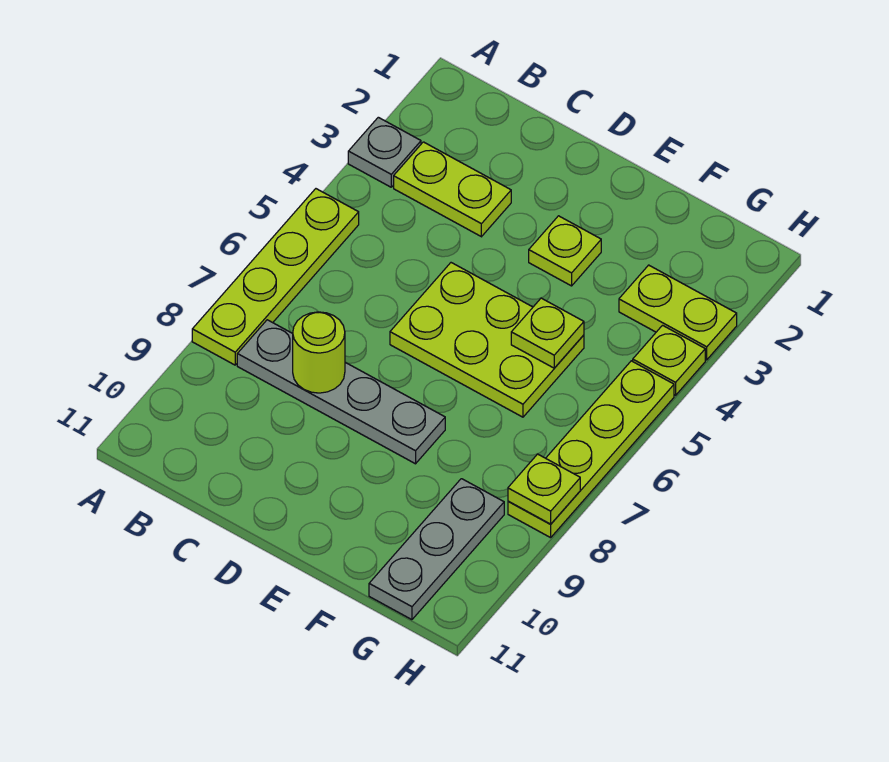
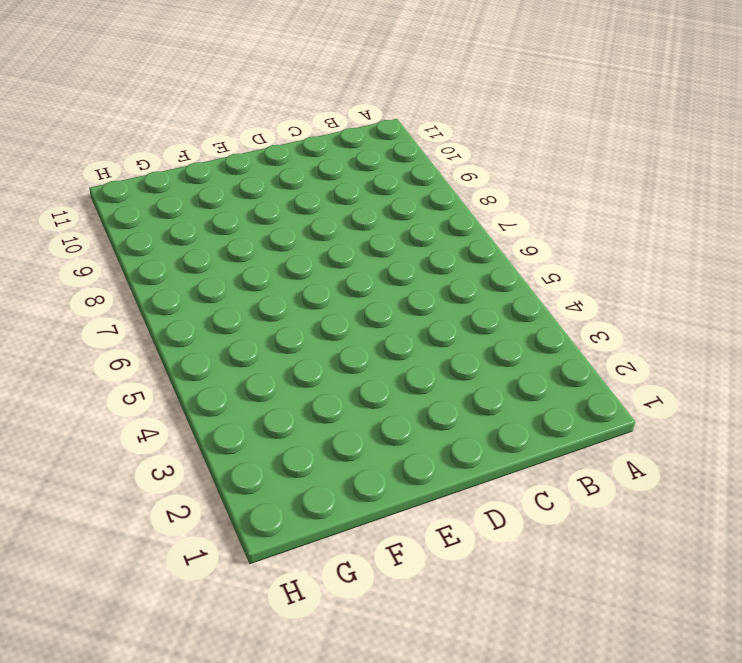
none -> grey plate A3 level 1
none -> lime plate A5:A8 level 1
none -> lime plate B3:C3 level 1

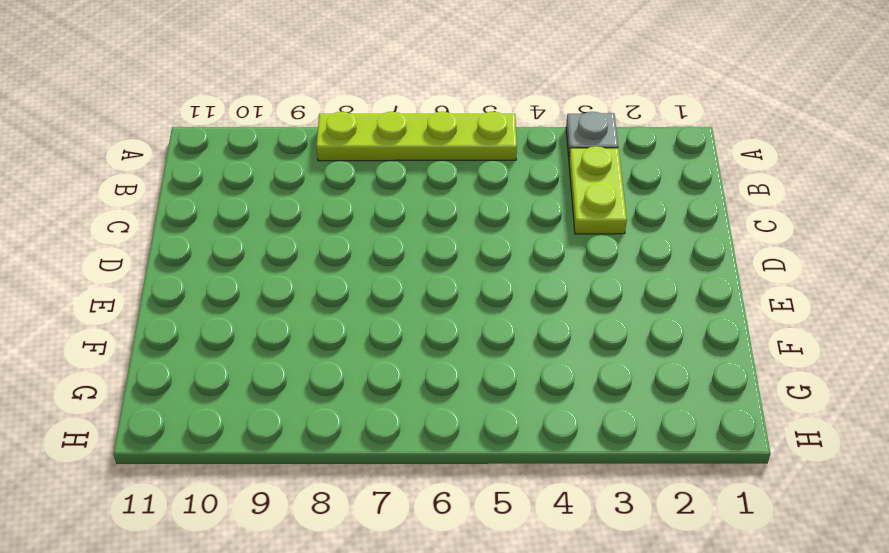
none -> grey plate B8:E8 level 1
none -> lime plate D5:F6 level 1
none -> lime plate E3 level 1

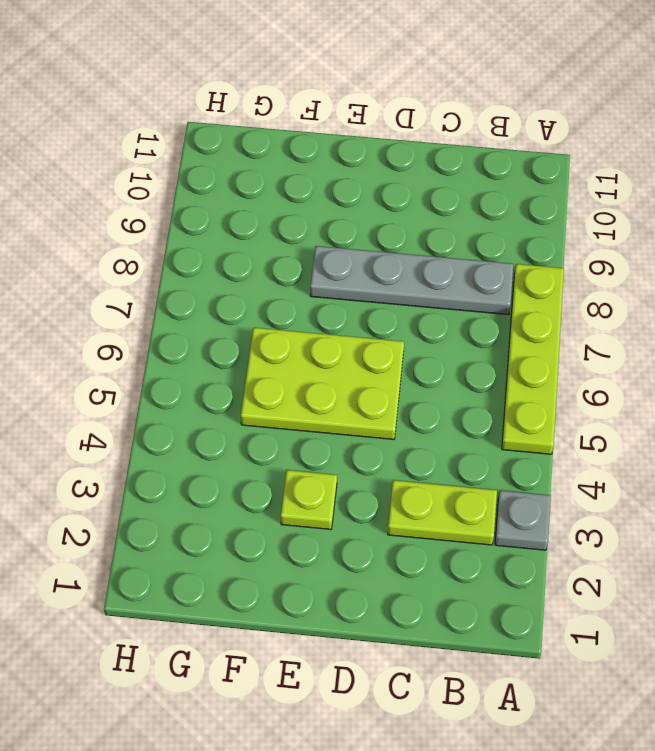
none -> lime plate G3:H3 level 1
none -> grey plate G9:G11 level 1
none -> lime plate H4 level 1

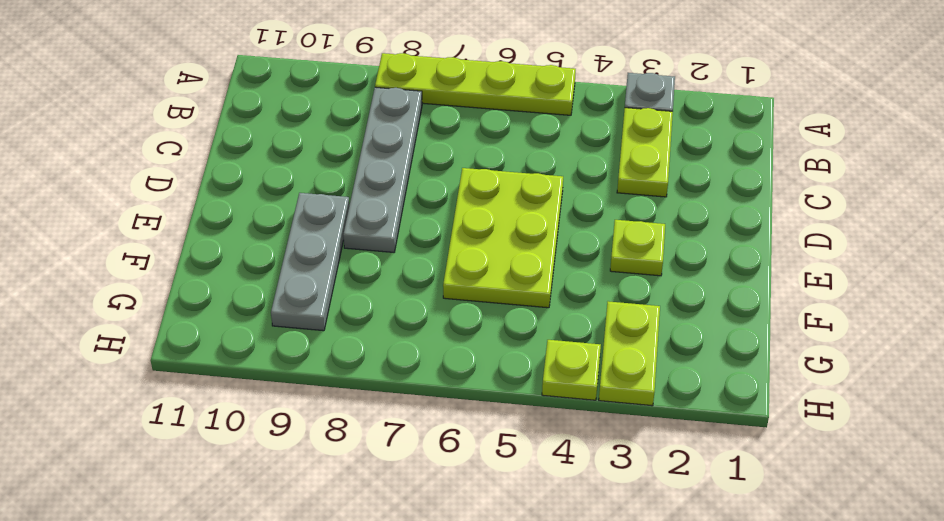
grey plate E9:G9 level 1 -> grey plate G9:G11 level 1
none -> lime plate H5:H8 level 1
none -> lime round brick C8 level 2
none -> lime plate F5 level 2

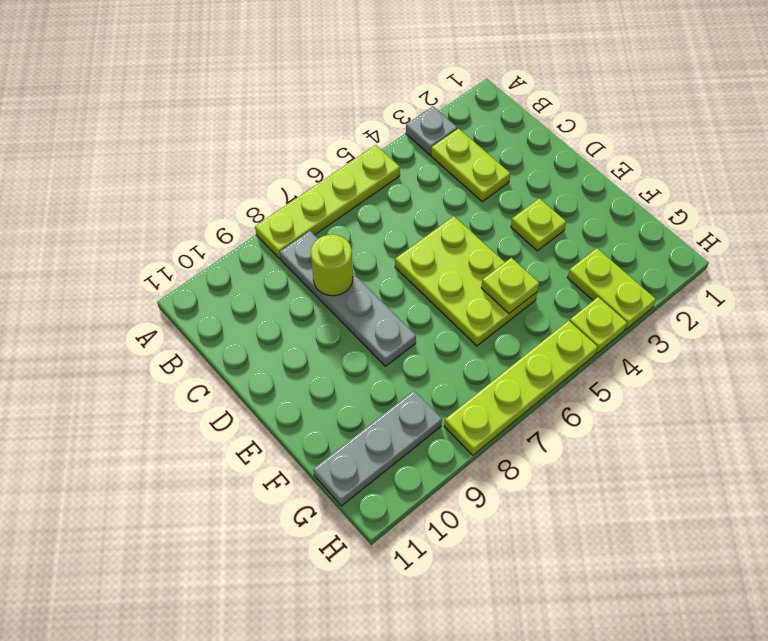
none -> lime plate H8 level 2

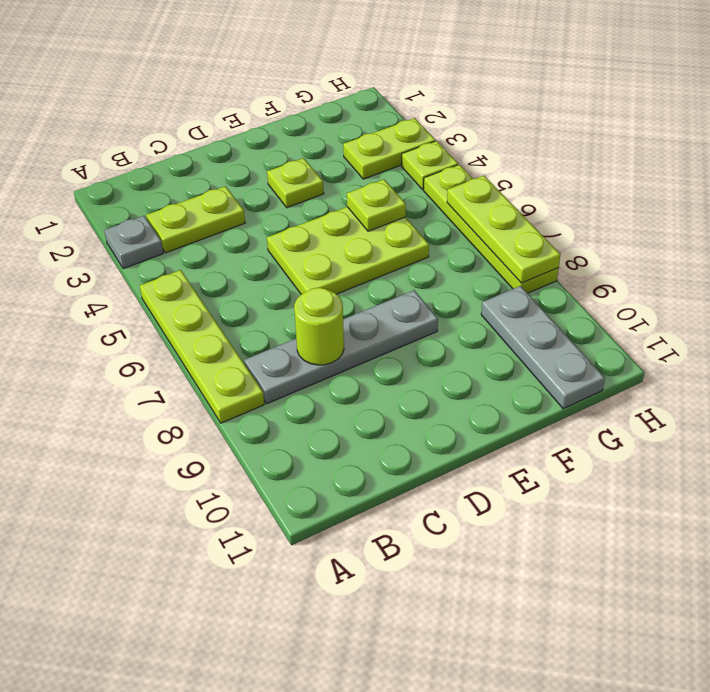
lime plate H6:H8 level 2 -> lime plate H8 level 2

